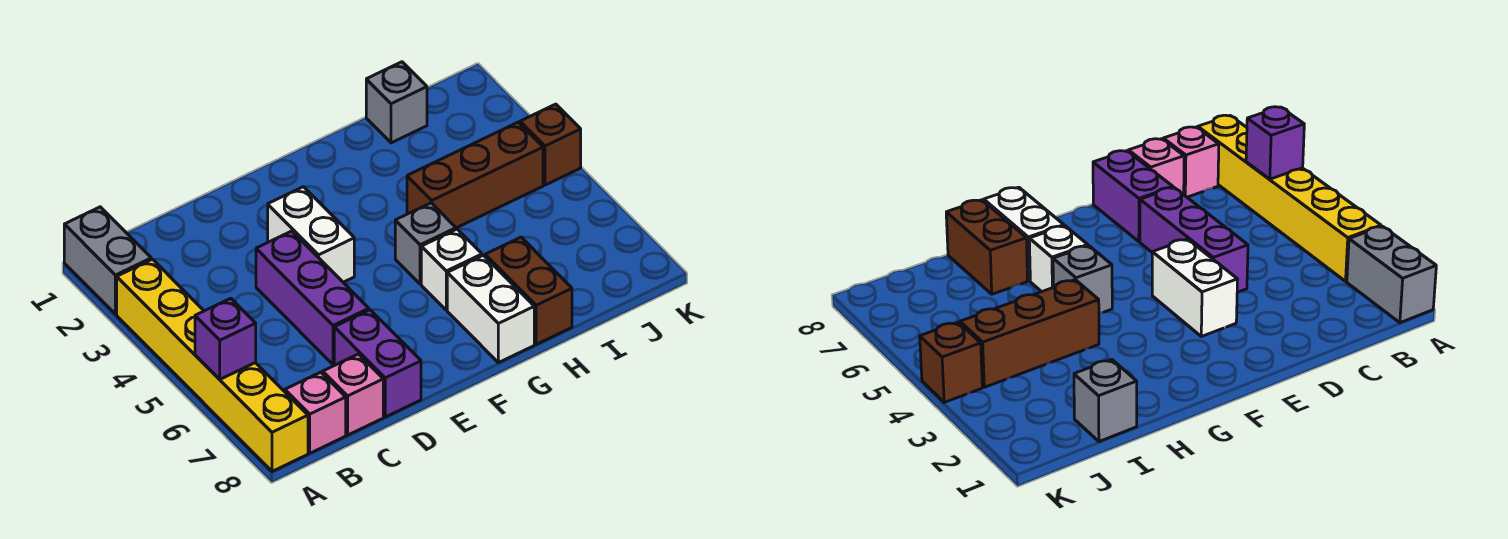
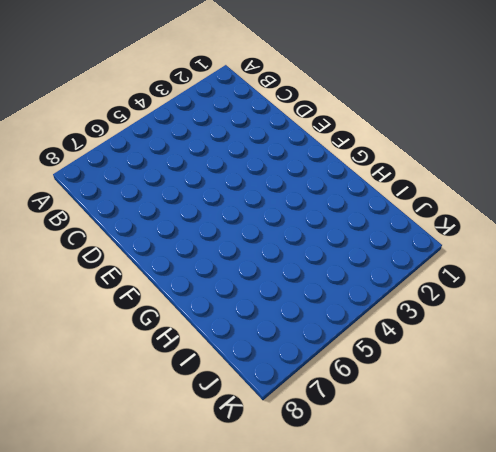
none -> grey brick A1:A2 level 1
none -> yellow brick A3:A8 level 1
none -> pink brick B8 level 1

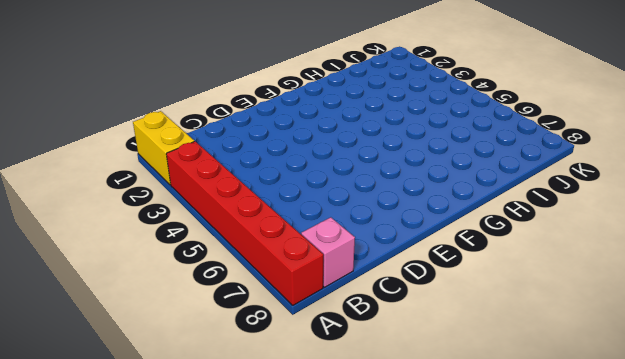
yellow brick A1:A2 level 1 -> grey brick A1:A2 level 1
red brick A3:A8 level 1 -> yellow brick A3:A8 level 1
none -> pink brick C8 level 1
none -> purple brick D4:D6 level 1
none -> purple brick D7:D8 level 1

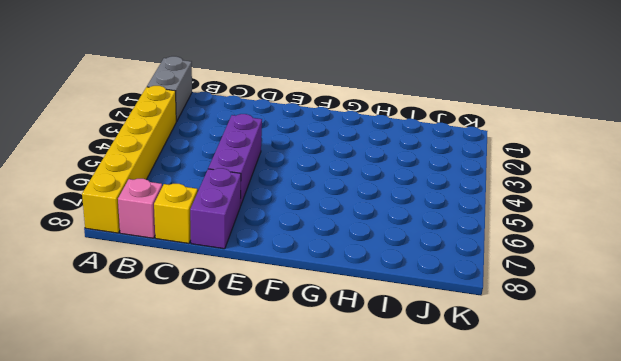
yellow brick C8 level 1 -> pink brick C8 level 1
none -> white brick E3:E4 level 1
none -> grey brick G5 level 1
none -> white brick G6 level 1

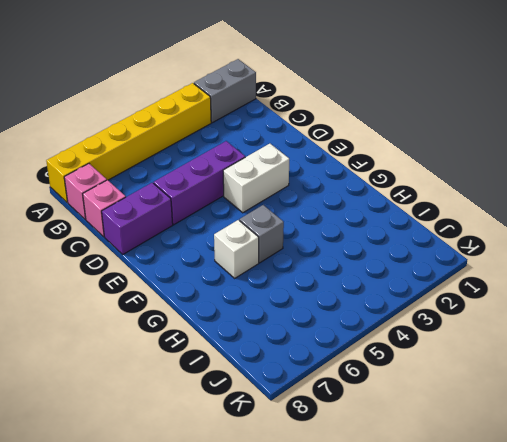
none -> white brick G7:G8 level 1
none -> brown brick H4:J4 level 1
none -> brown brick H7:H8 level 1

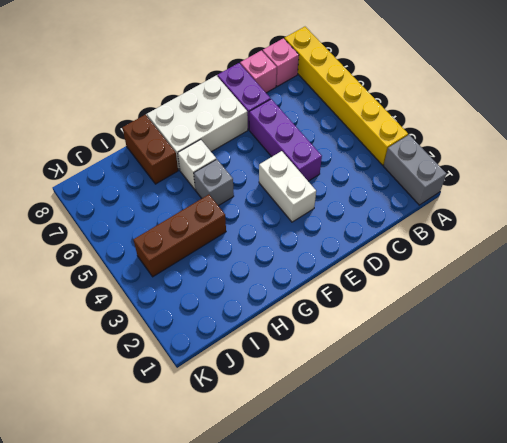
white brick E7:G8 level 1 -> white brick G7:G8 level 1
none -> grey brick I1 level 1
none -> brown brick K4 level 1
none -> purple brick A6 level 2

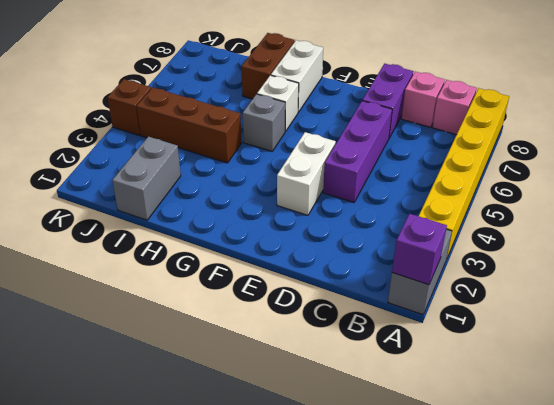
purple brick A1 level 2 -> purple brick A6 level 2
grey brick I1:I2 level 1 -> grey brick I1 level 1

